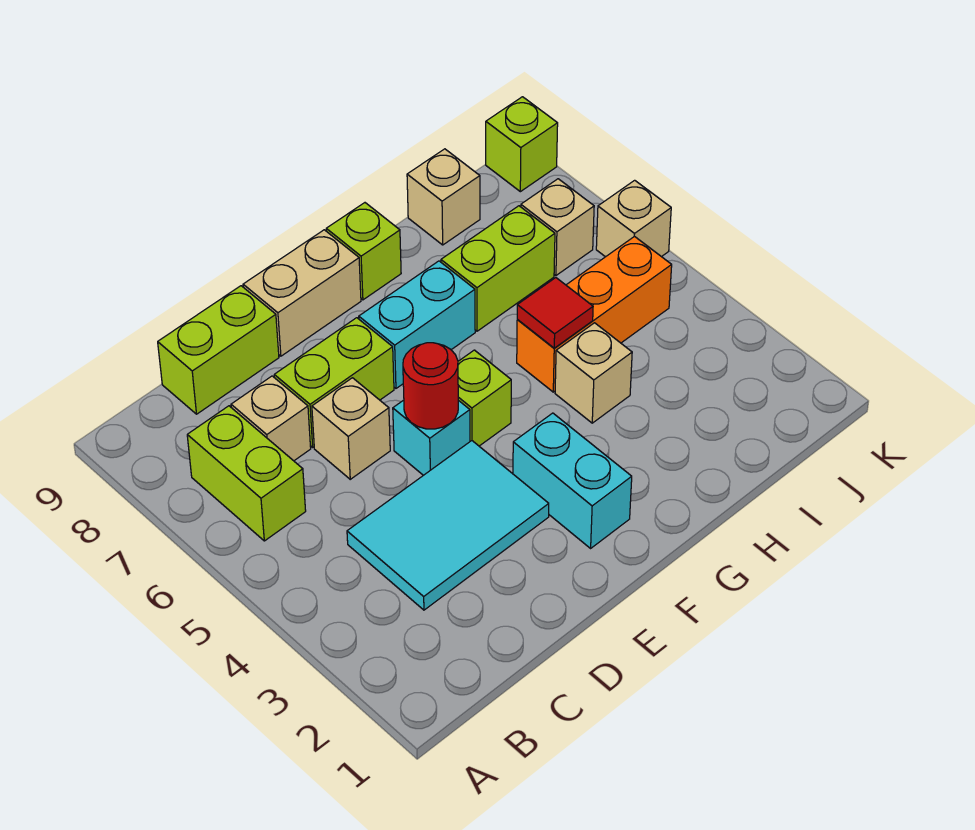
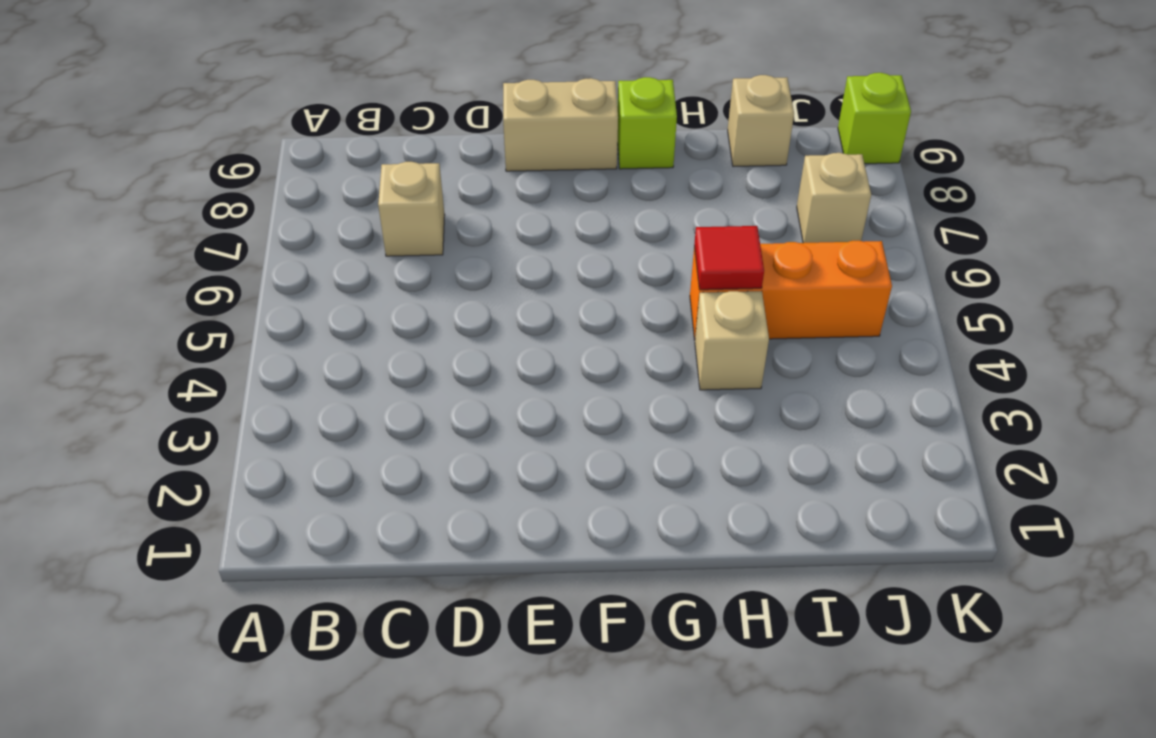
none -> lime brick B6:B7 level 1
none -> cyan tile C3:E4 level 1
none -> lime brick C9:D9 level 1

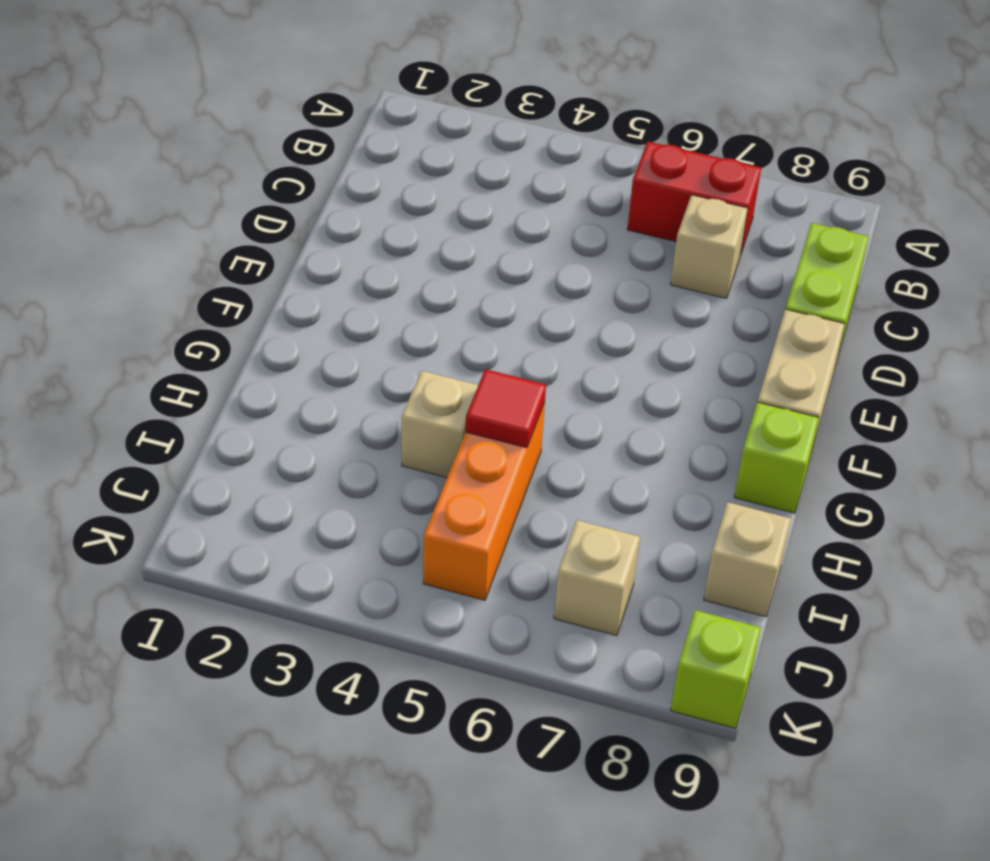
red brick B6:B7 level 1 -> lime brick B6:B7 level 1
none -> cyan tile C3:E4 level 1
none -> tan brick D6 level 1
none -> lime brick D7:E7 level 1

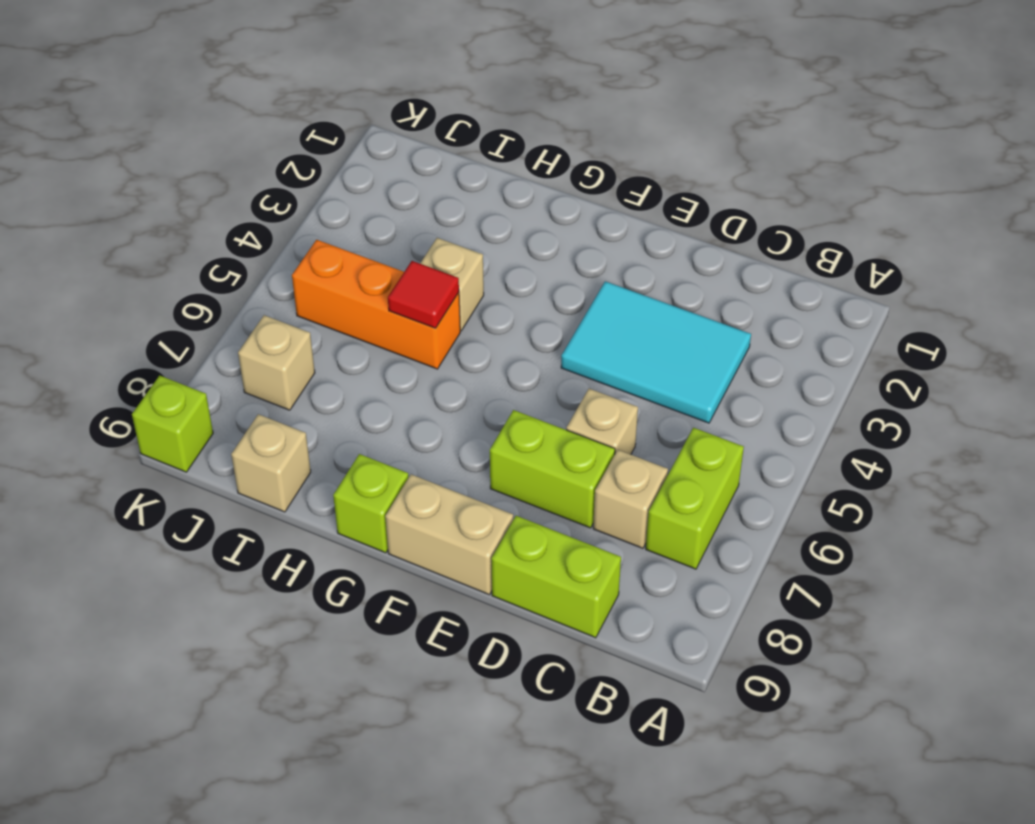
none -> cyan brick E5 level 1
none -> cyan brick F2:F3 level 1
none -> lime brick F5 level 1

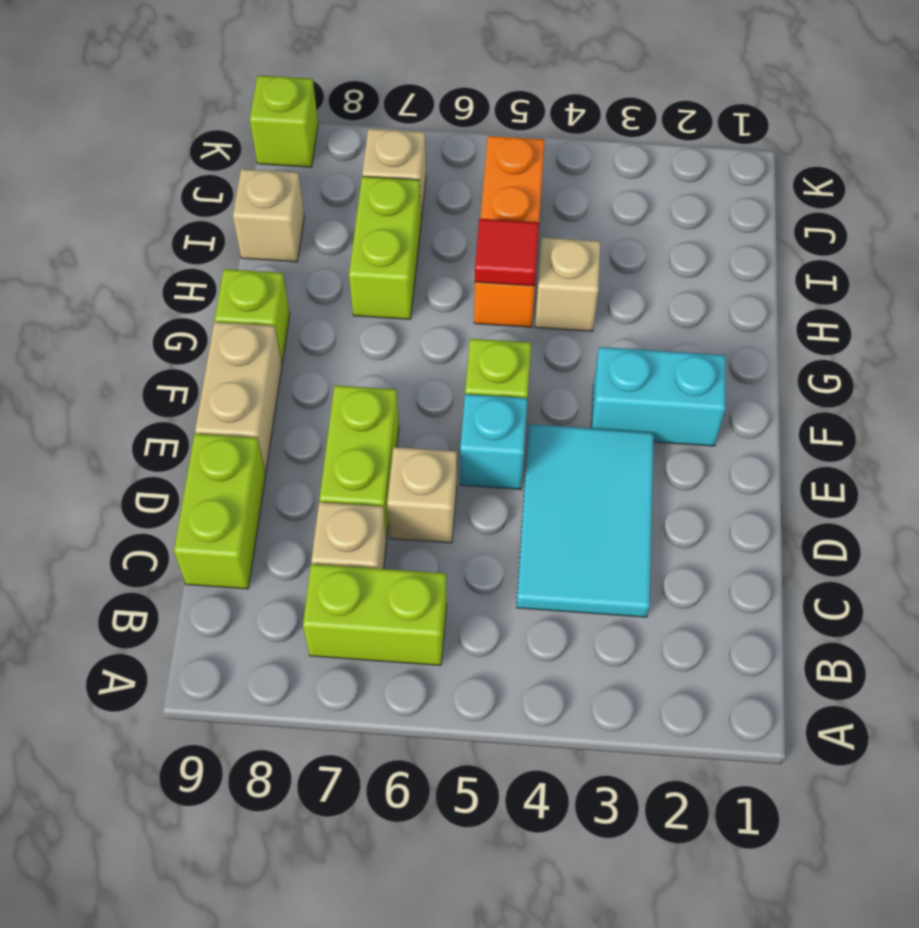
none -> cyan brick F7:G7 level 1
none -> tan brick K6 level 1
none -> red round brick E5 level 2

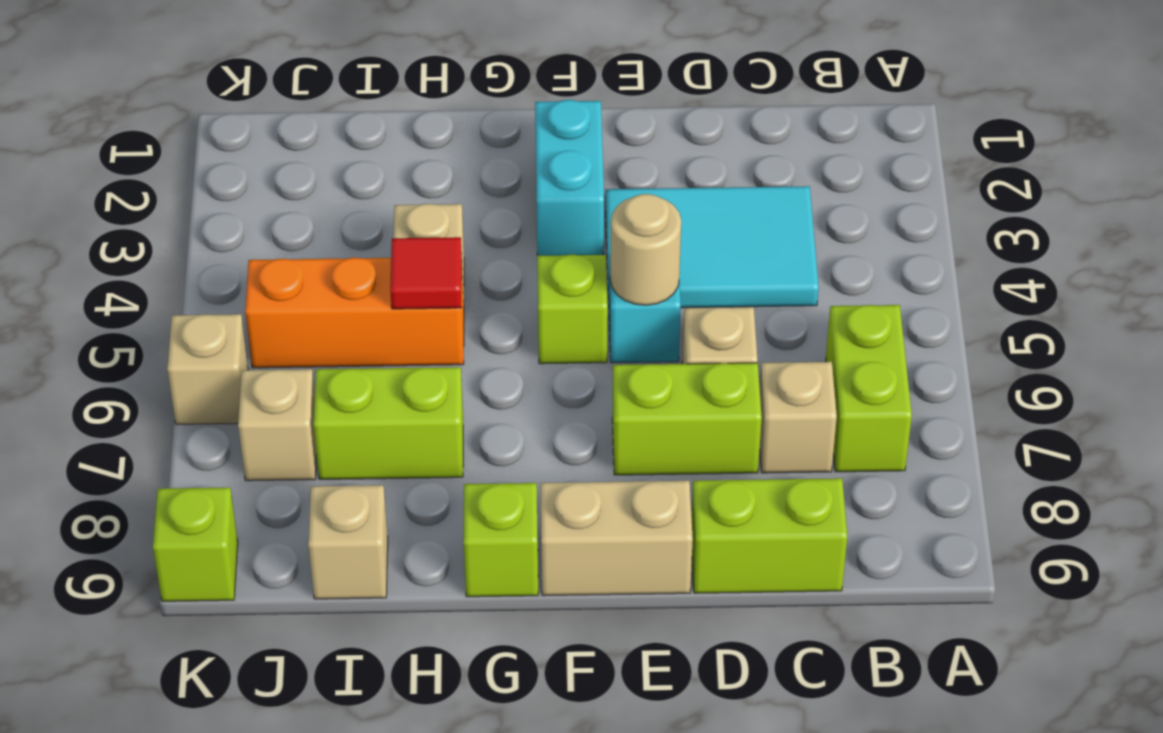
tan round brick E5 level 2 -> red round brick E5 level 2
none -> cyan brick F7:G7 level 1

